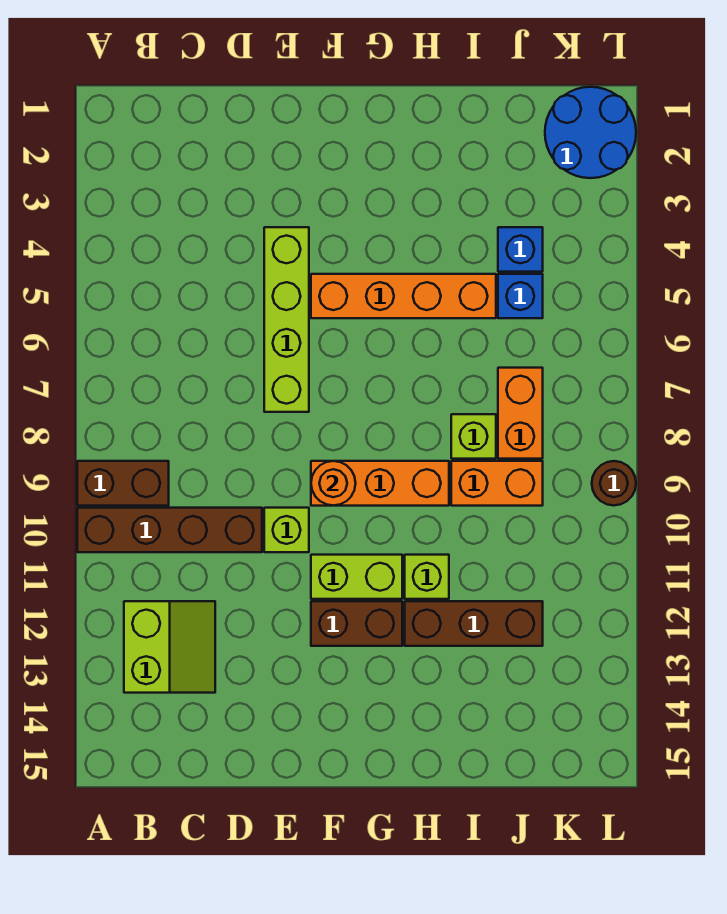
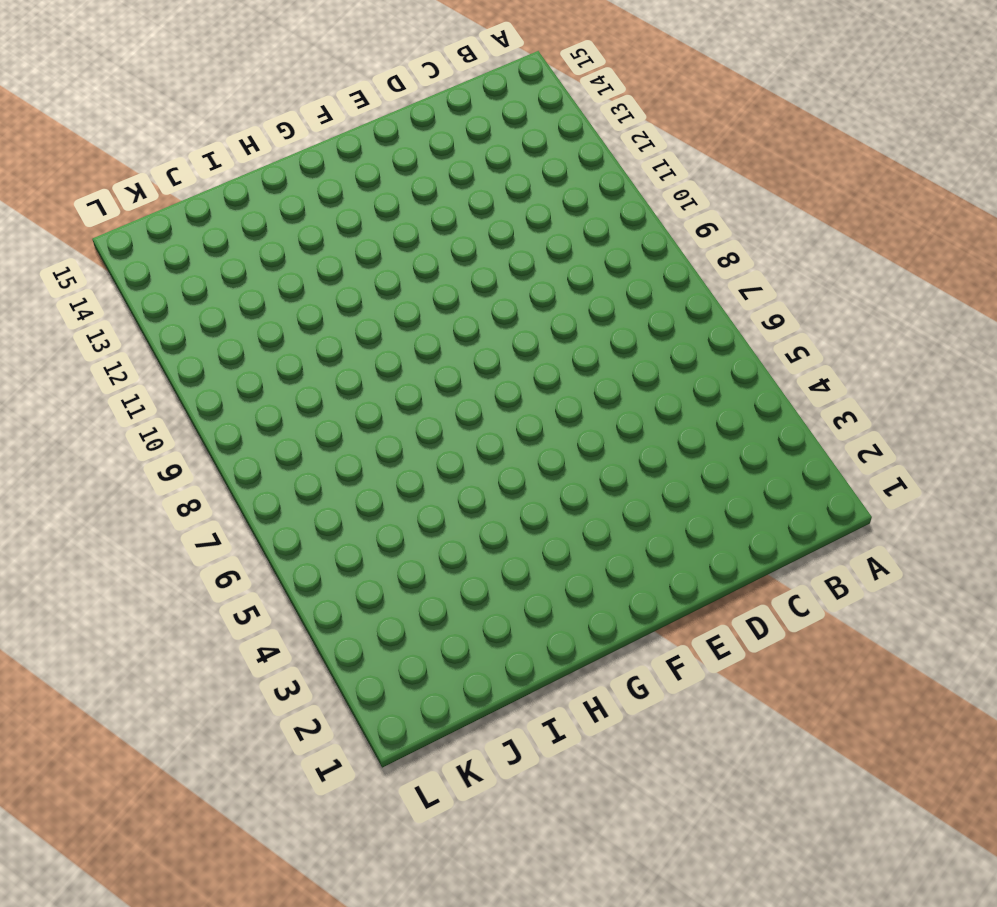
none -> brown brick A9:B9 level 1
none -> brown brick A10:D10 level 1
none -> lime slope B12:C13 level 1 top B

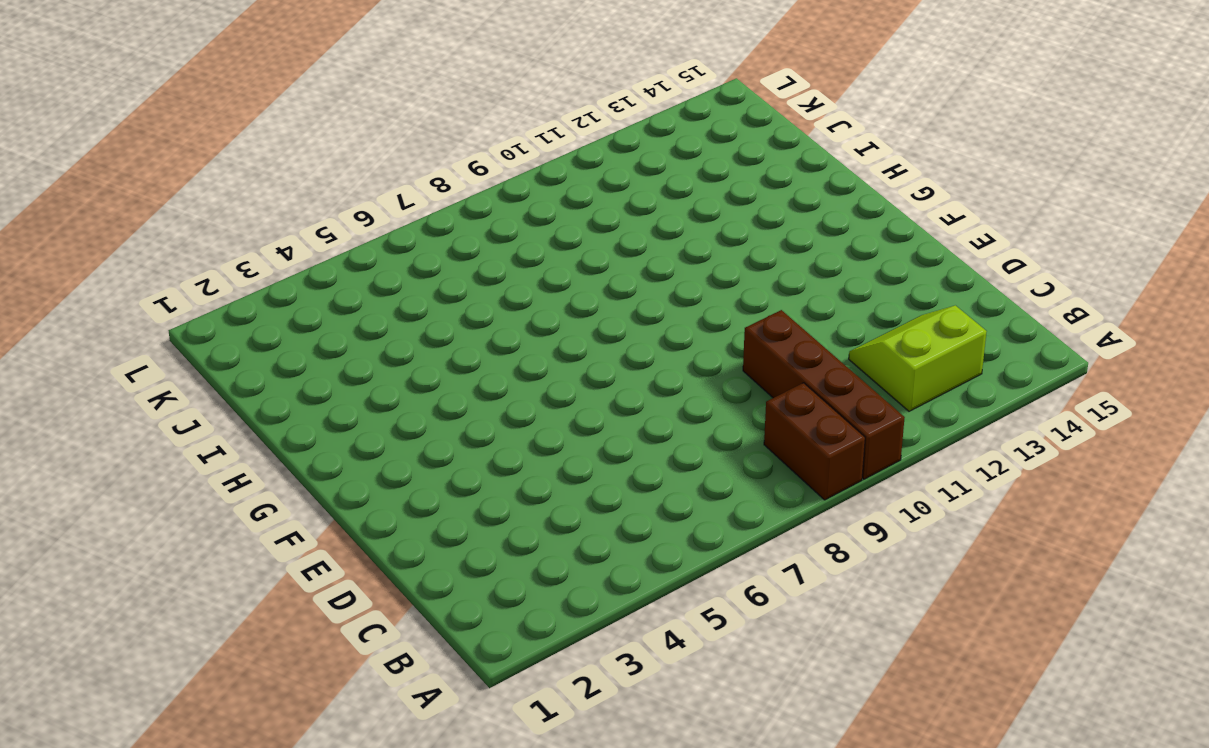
none -> lime brick E4:E7 level 1
none -> lime brick E10 level 1
none -> orange brick F5:I5 level 1

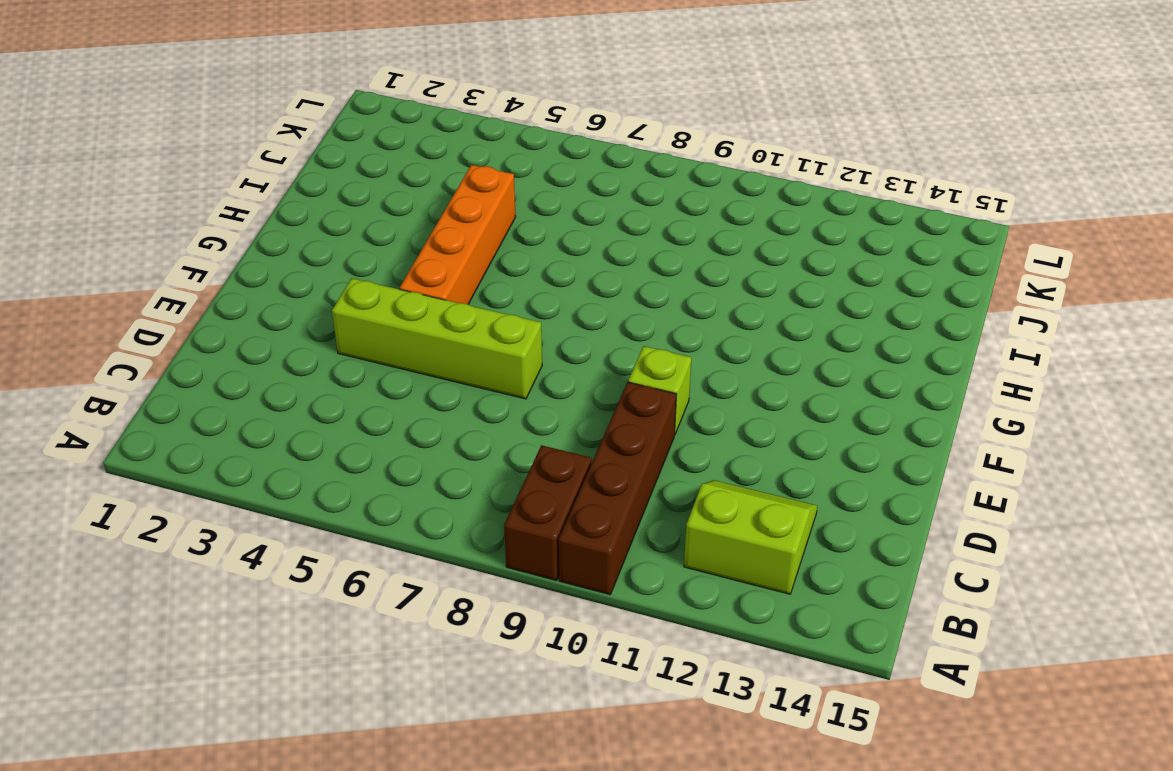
none -> orange brick F9:H9 level 1
none -> lime brick F11:G11 level 1
none -> brown brick F12:G12 level 1

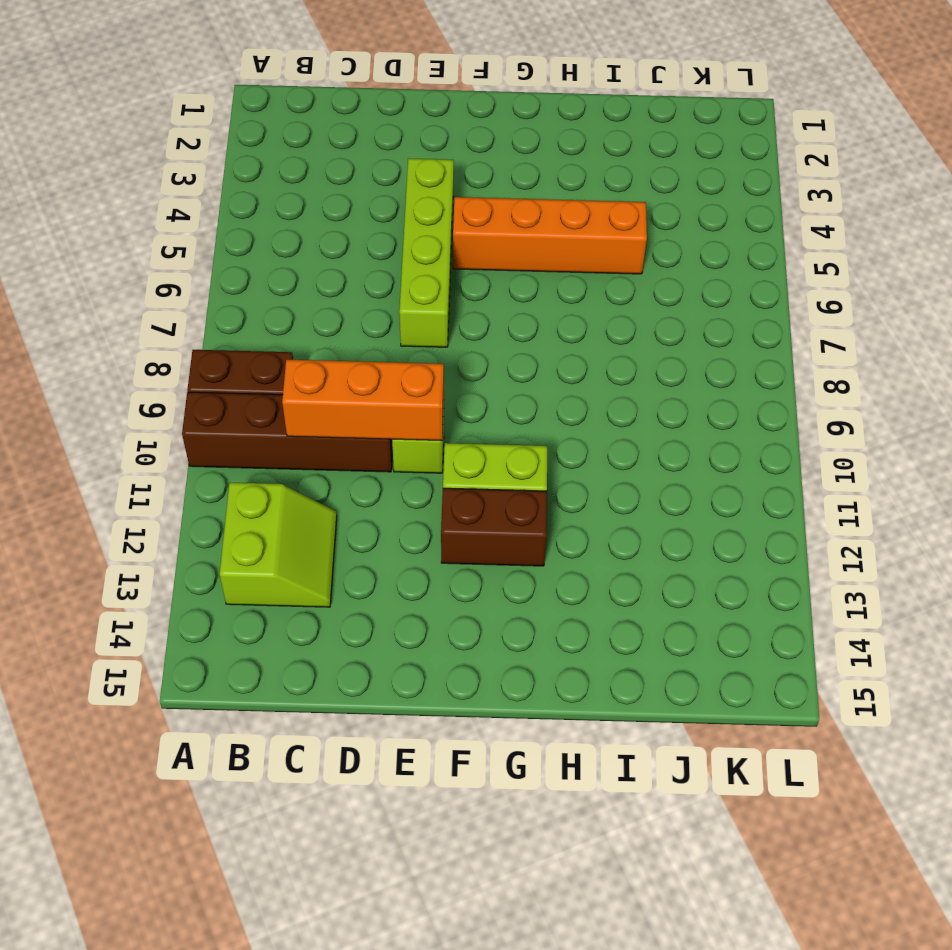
orange brick C10:E10 level 2 -> orange brick F9:H9 level 1
none -> lime brick H11 level 1
none -> brown brick H12:J12 level 1
none -> lime brick I8 level 1

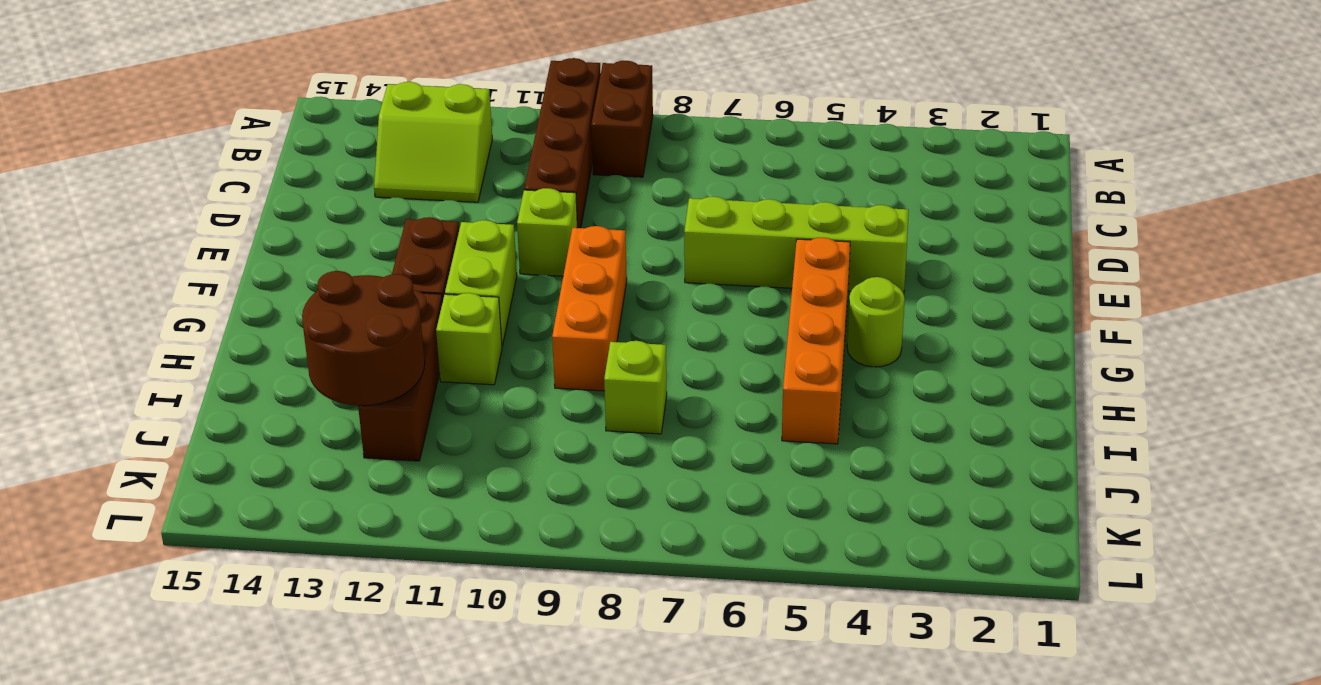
lime round brick G4 level 1 -> none
brown round brick I12:J13 level 2 -> none
none -> orange brick I9:J9 level 1
none -> blue brick J4 level 1
none -> blue brick J5 level 1

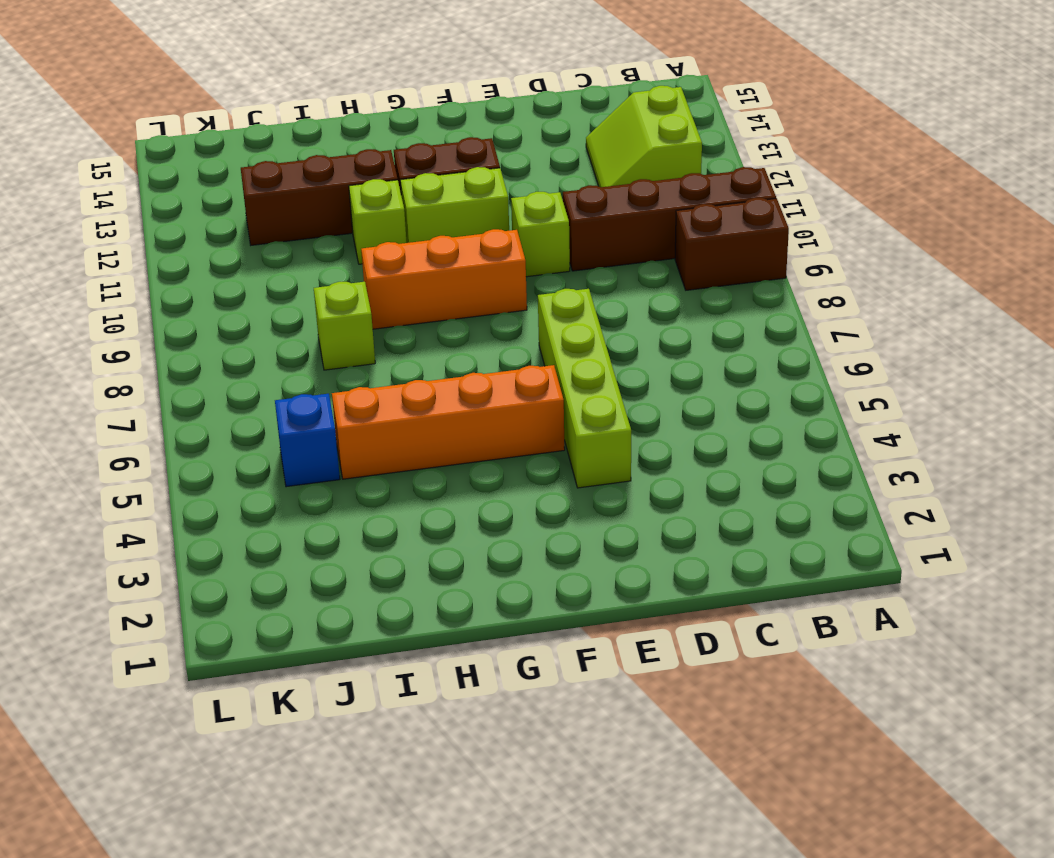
none -> orange brick I9:J9 level 1
none -> blue brick J4 level 1
none -> orange brick J7:J8 level 1

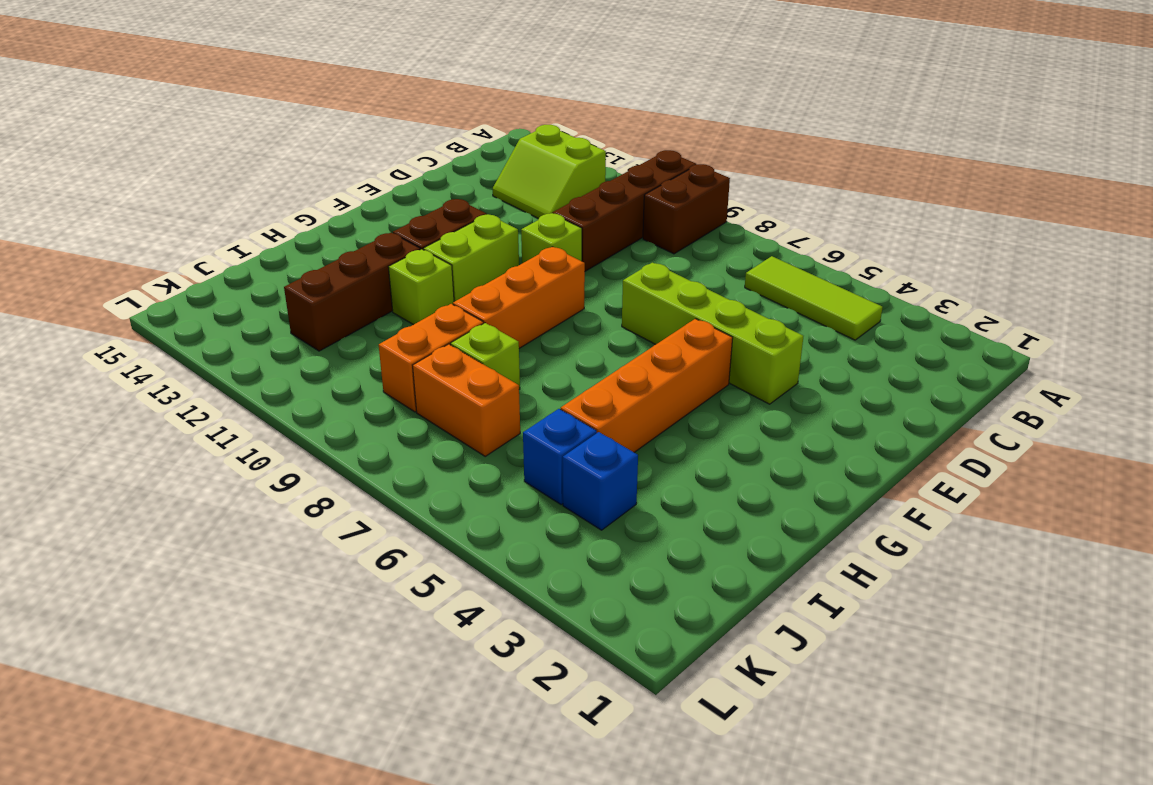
lime tile B4:B6 level 1 -> none
none -> blue round brick K1:L2 level 1
none -> brown round brick L9 level 1
none -> orange round brick F9 level 2

